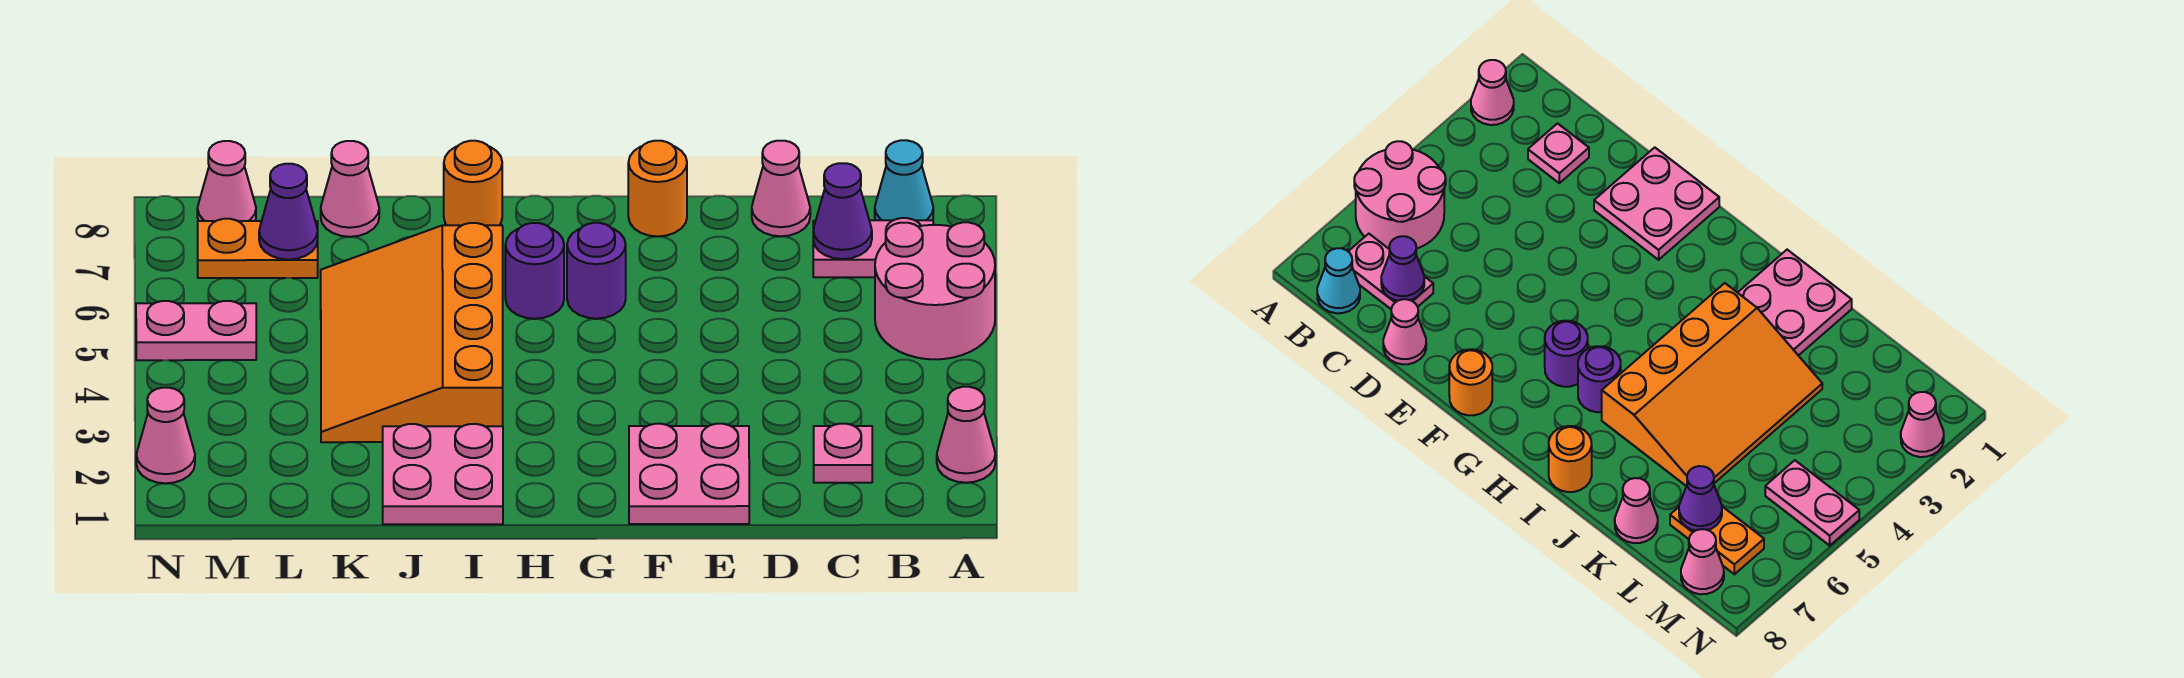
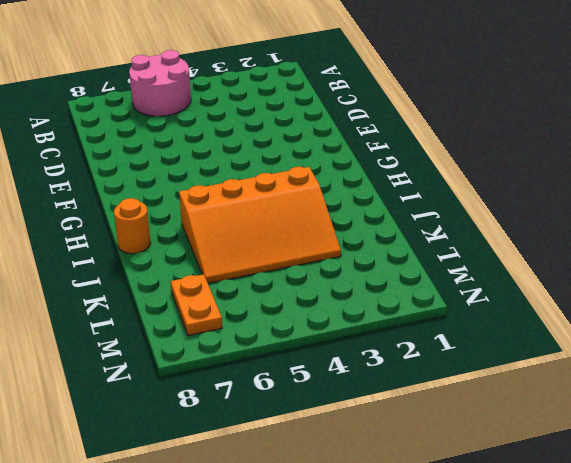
none -> pink cone A2 level 1
none -> pink plate B7:C7 level 1
none -> cyan cone B8 level 1

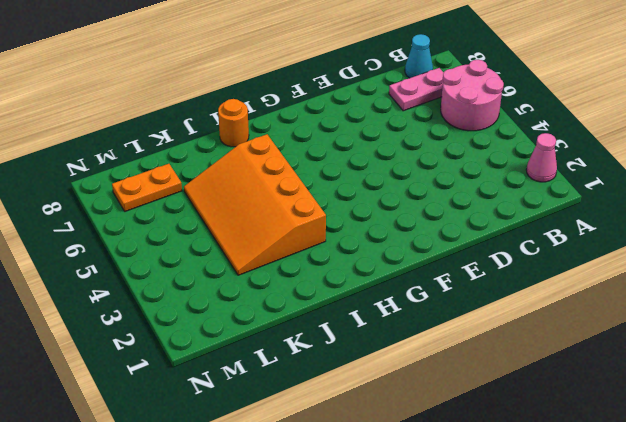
none -> pink plate C2 level 1
none -> pink cone D8 level 1
none -> pink plate E1:F2 level 1

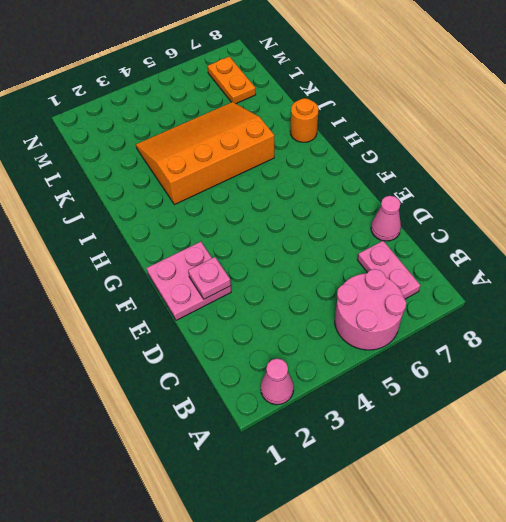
pink plate E2 level 2 -> pink plate C2 level 1
none -> cyan cone B8 level 1
none -> orange round brick F8 level 1
none -> purple round brick G6 level 1

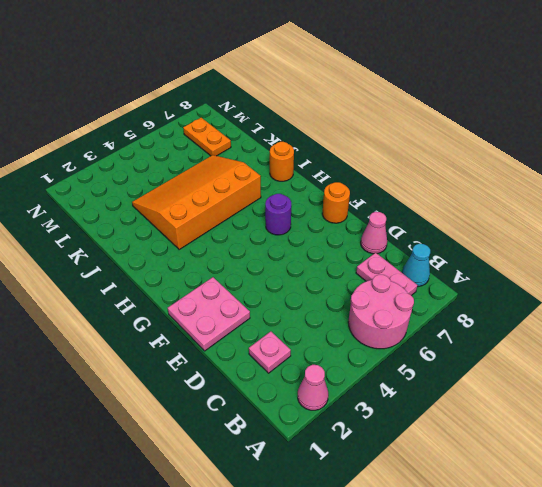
none -> purple round brick H6 level 1
none -> pink plate I1:J2 level 1
none -> pink cone K8 level 1

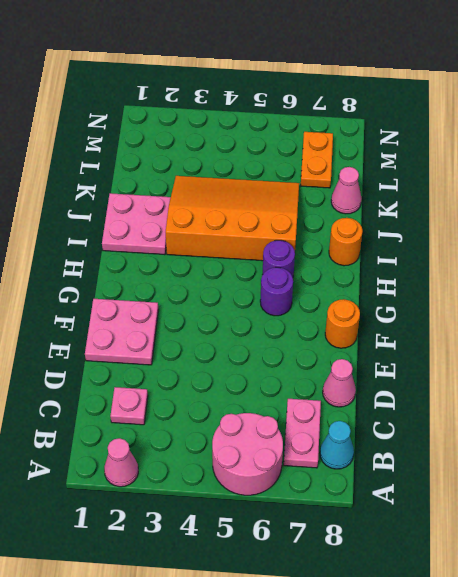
none -> pink plate M5:N5 level 1
none -> pink cone M8 level 1
none -> pink cone N2 level 1

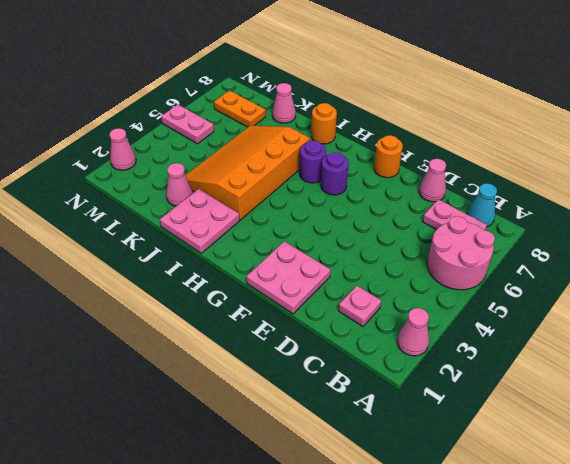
pink cone K2 level 1 -> pink cone M8 level 1
none -> purple cone C7 level 2
none -> purple cone L7 level 2

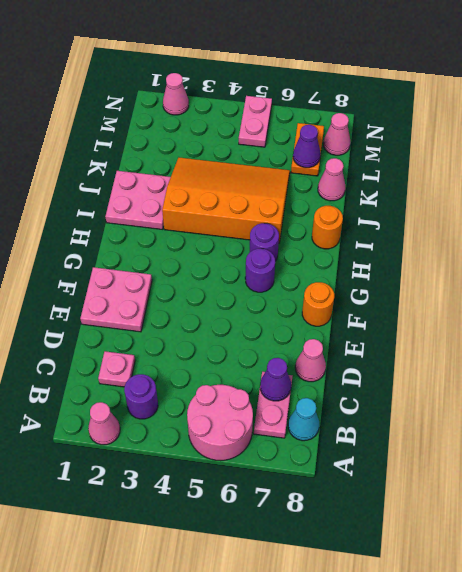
purple round brick B3 level 1 -> none

